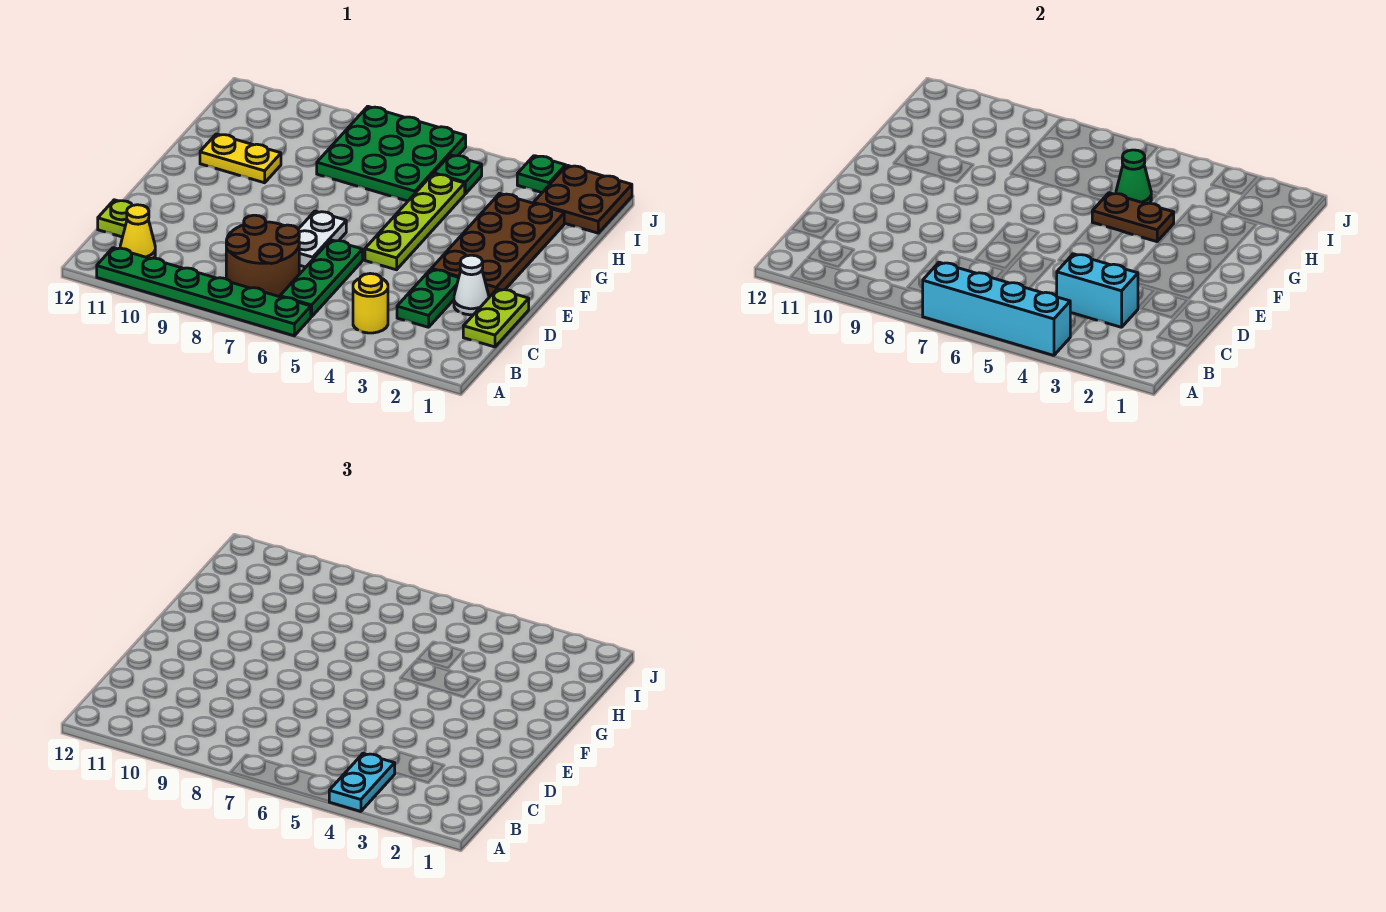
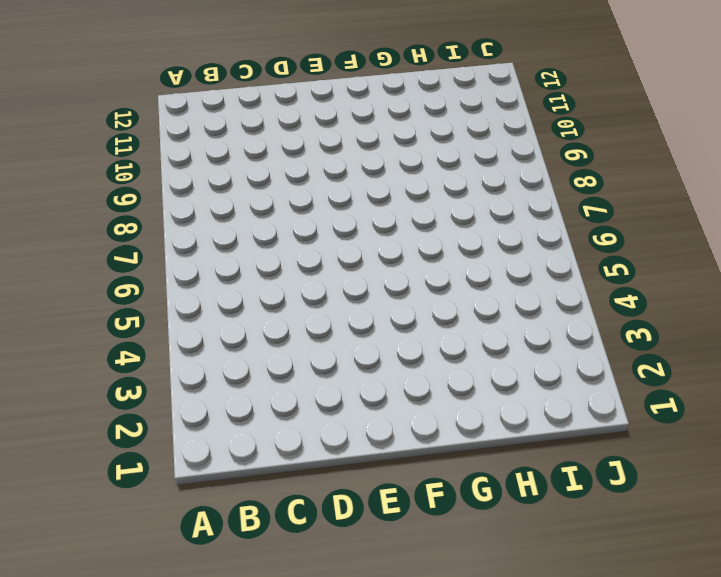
none -> green plate A6:A11 level 1
none -> yellow round brick B4 level 1
none -> green plate B6:D6 level 1

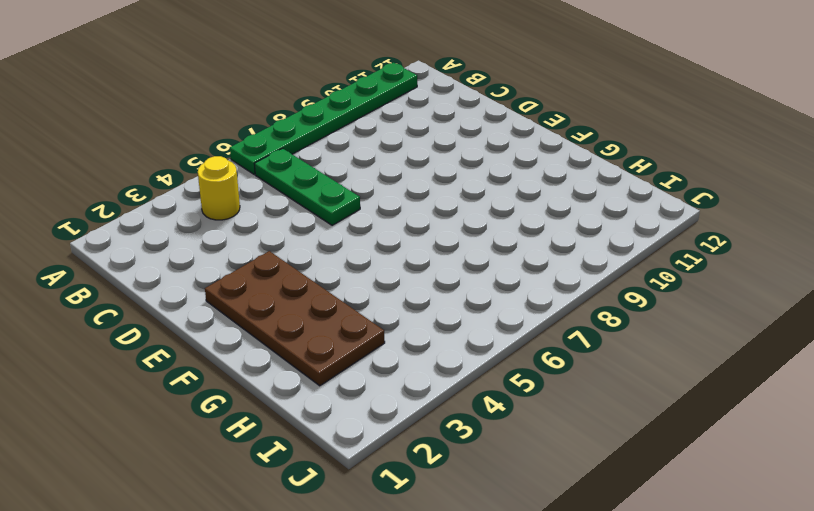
none -> brown round brick B7:C8 level 1
none -> yellow cone B11 level 1
none -> lime plate C1:D1 level 1

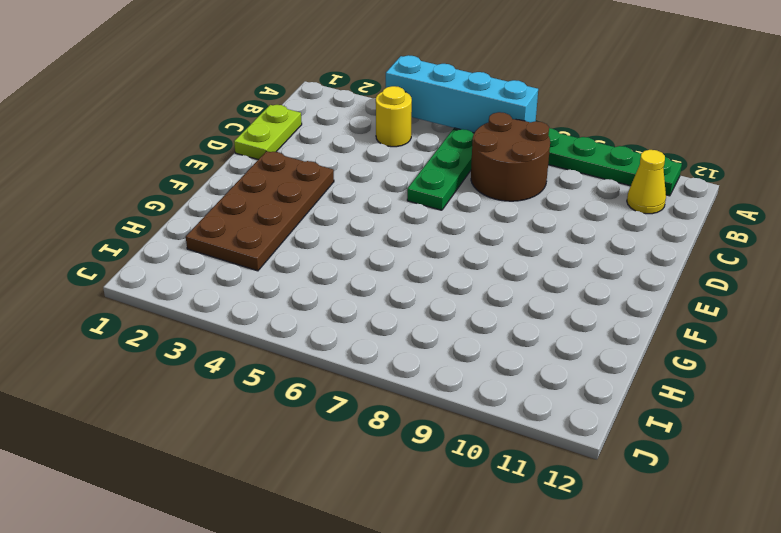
none -> green plate C3:D3 level 1
none -> lime plate C12 level 1
none -> white cone D2 level 1

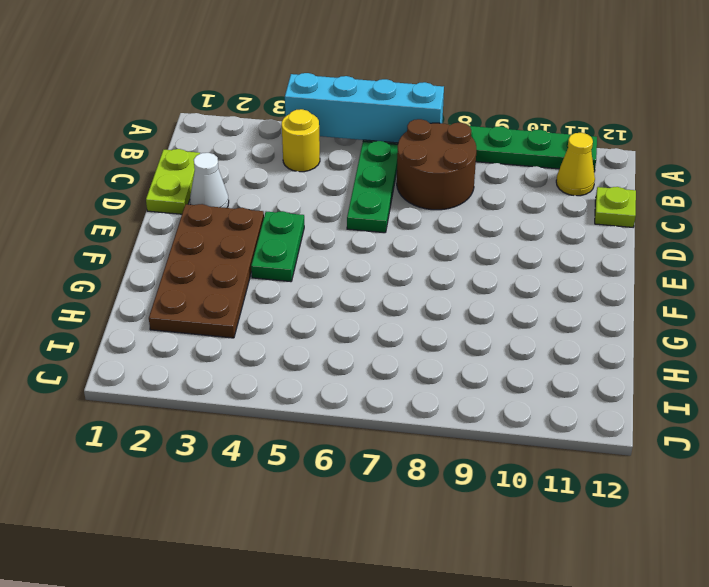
green plate E4:F4 level 1 -> green plate C3:D3 level 1
none -> white plate D7:E7 level 1
none -> lime plate E5:H5 level 1
none -> yellow plate G10:G11 level 1

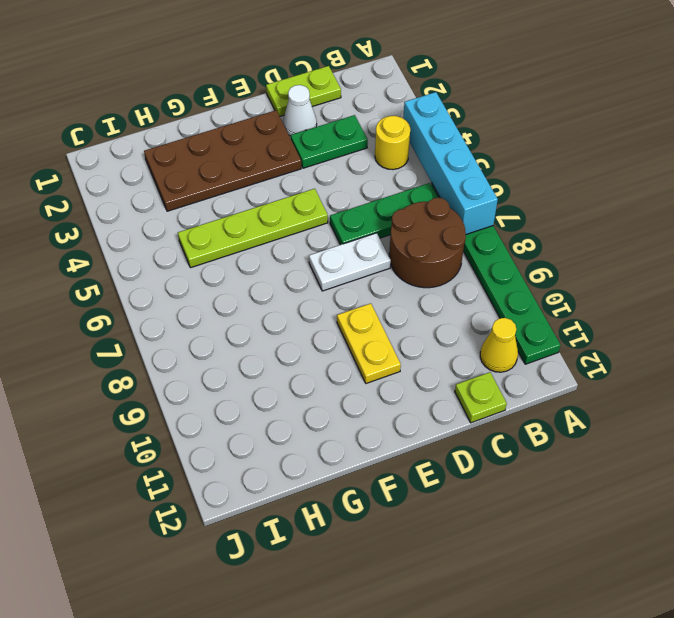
yellow plate E9:E10 level 1 -> yellow plate G10:G11 level 1
none -> green plate H6:J8 level 1
none -> brown plate I1:J2 level 1
none -> green plate I5 level 1

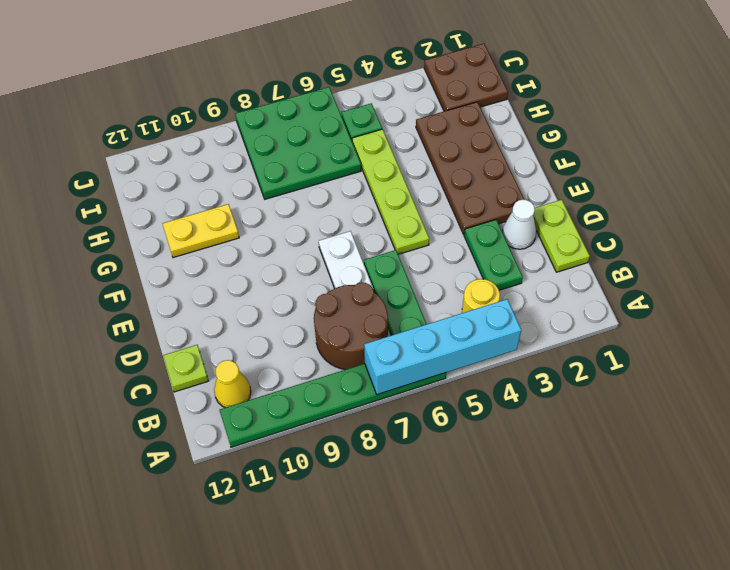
none -> green plate J3 level 1
none -> cyan brick C3:C4 level 2
none -> brown plate G4:G5 level 2

